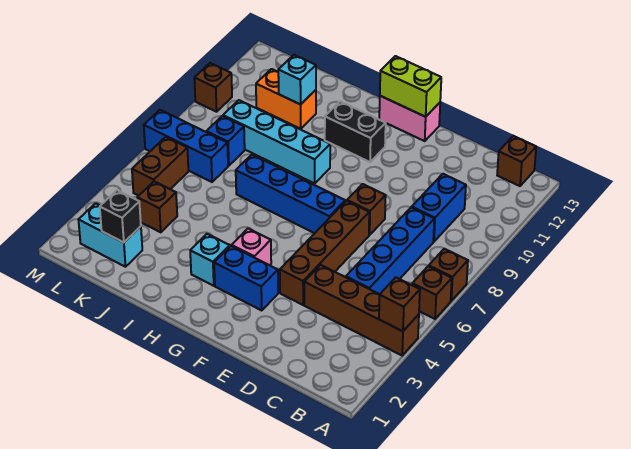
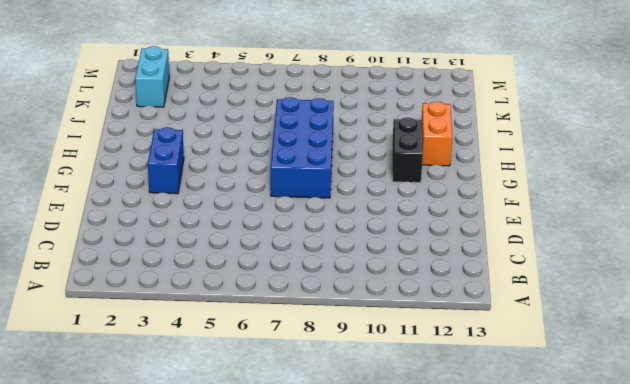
blue brick F7:I8 level 1 -> blue brick F7:I7 level 1
orange brick H12:I12 level 1 -> orange brick J11:K11 level 1
none -> brown brick A4:D4 level 1
none -> brown brick A6 level 1
none -> brown brick A7 level 1

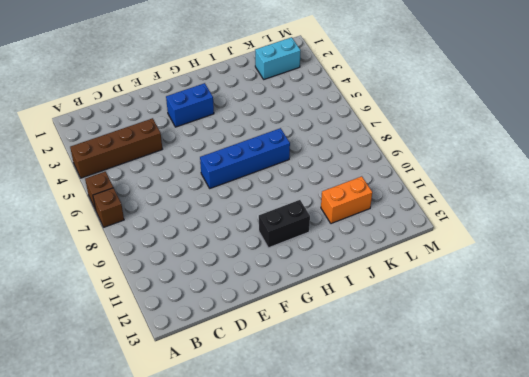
none -> brown brick B13 level 1
none -> blue brick C5:C8 level 1
none -> blue brick C9:C10 level 1

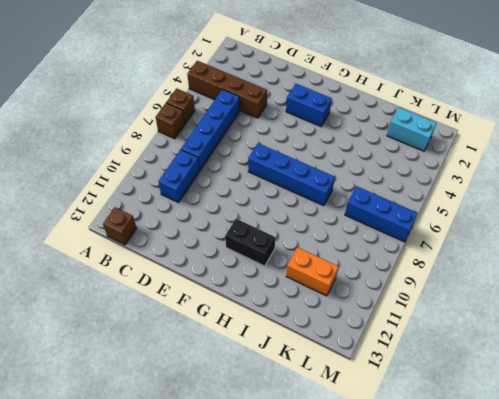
none -> brown brick E4:E7 level 1
none -> brown brick E8 level 1
none -> pink brick F13:G13 level 1

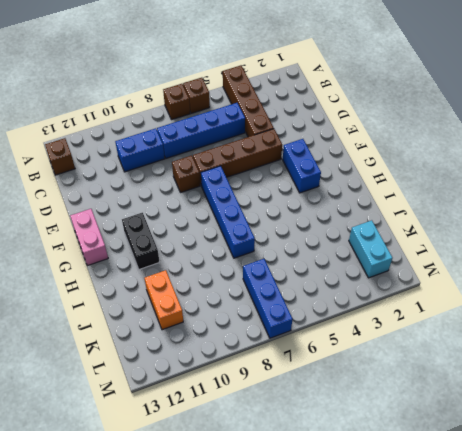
none -> pink brick G4 level 1
none -> cyan brick H3 level 1
none -> cyan brick H9:K9 level 1

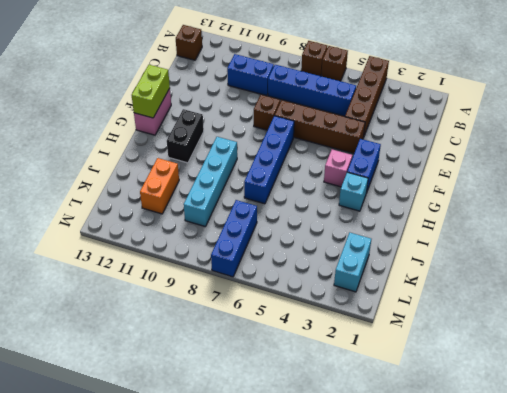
none -> brown brick K4 level 1
none -> blue brick K8 level 1
none -> brown brick L5:L6 level 1

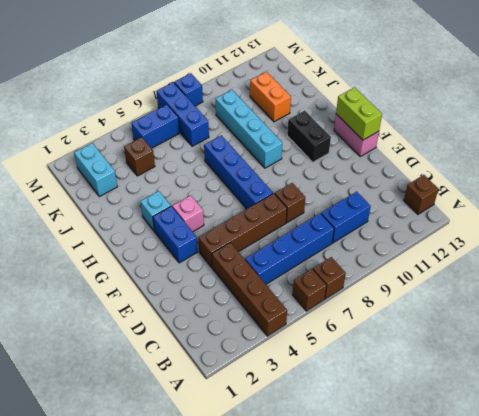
blue brick L5:L6 level 1 -> brown brick L5:L6 level 1
blue brick M8 level 1 -> blue brick K8 level 1
none -> brown brick M10 level 1
none -> brown brick A4 level 2
none -> cyan brick J11 level 2

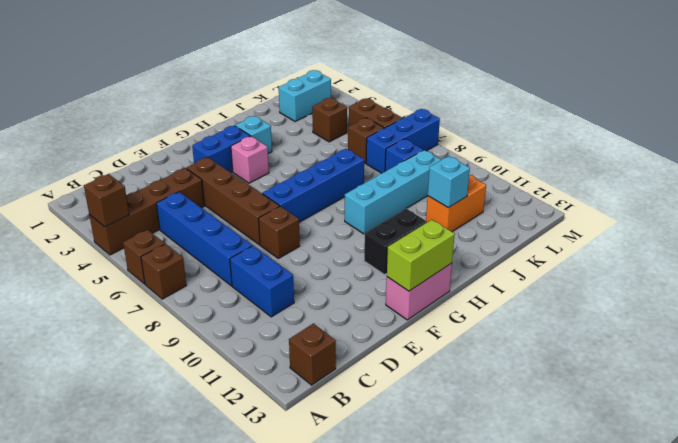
brown brick K6 level 1 -> brown brick M10 level 1
none -> black brick K2 level 2

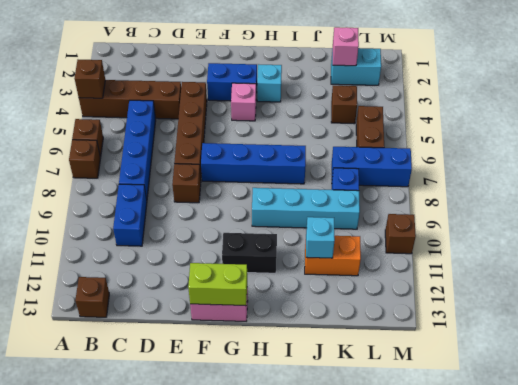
pink brick K2 level 2 -> black brick K2 level 2

